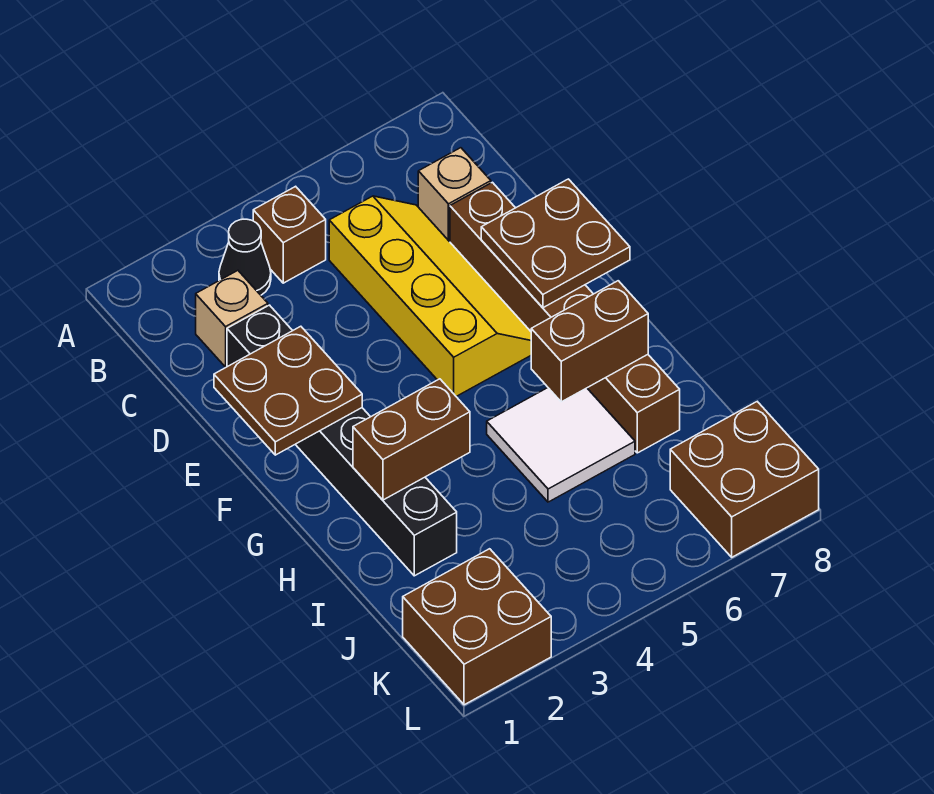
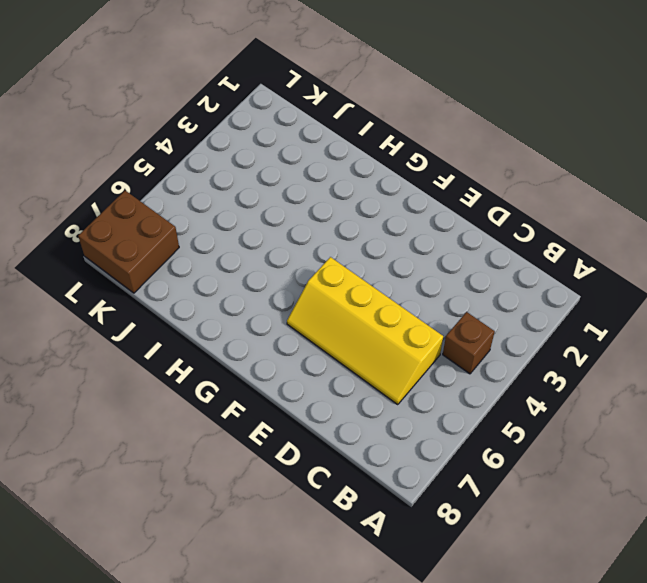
none -> black cone B3 level 1
none -> tan brick C2 level 1
none -> tan brick C7 level 1

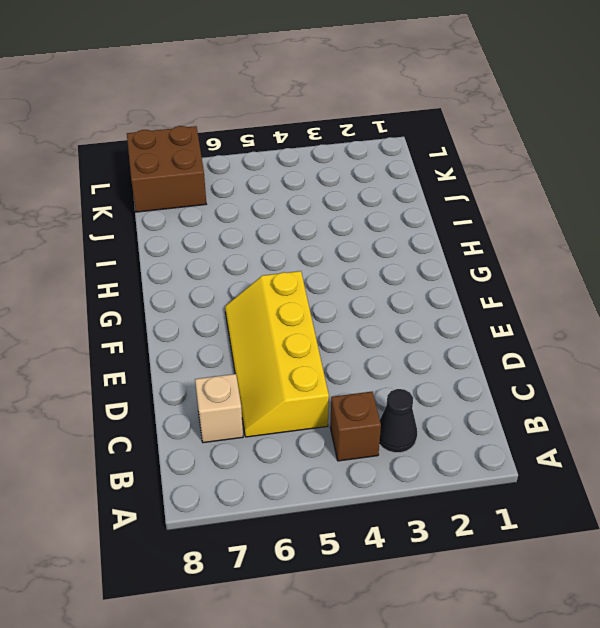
none -> tan brick C2 level 1
none -> black brick D2:I2 level 1
none -> brown brick D7:I7 level 1

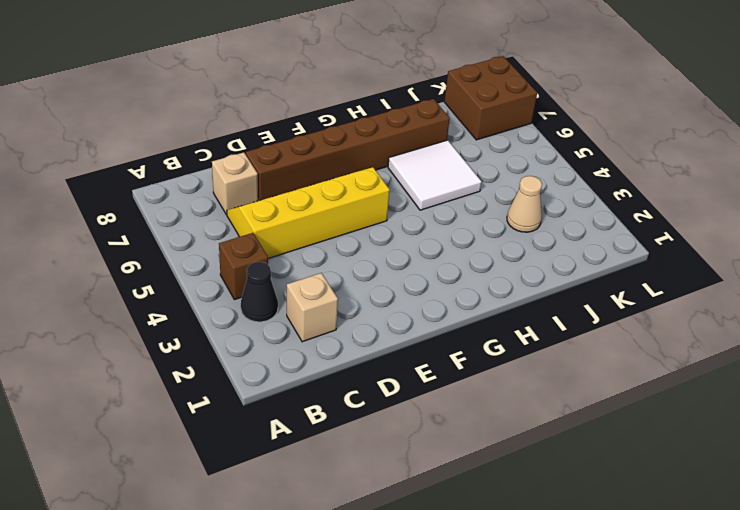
tan cone J3 level 1 -> none
none -> black brick D2:I2 level 1
none -> brown brick K1:L2 level 1
none -> brown plate E1:F2 level 2

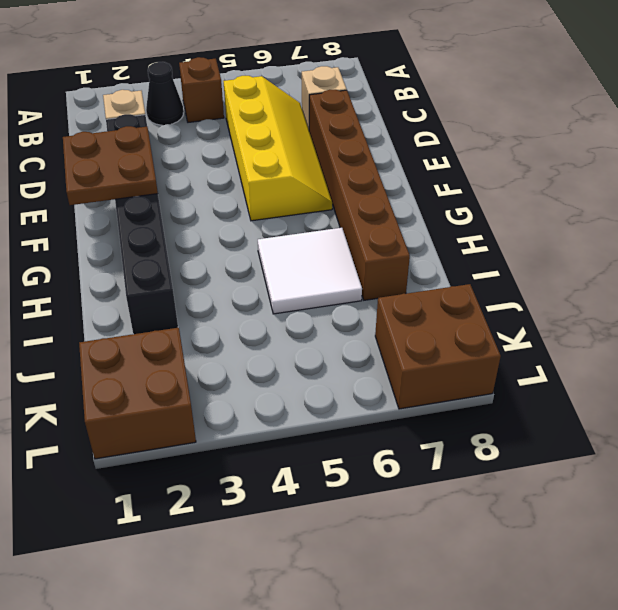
none -> brown plate E7:F8 level 2
none -> brown brick H2:H3 level 2
none -> brown brick H6:H7 level 2

